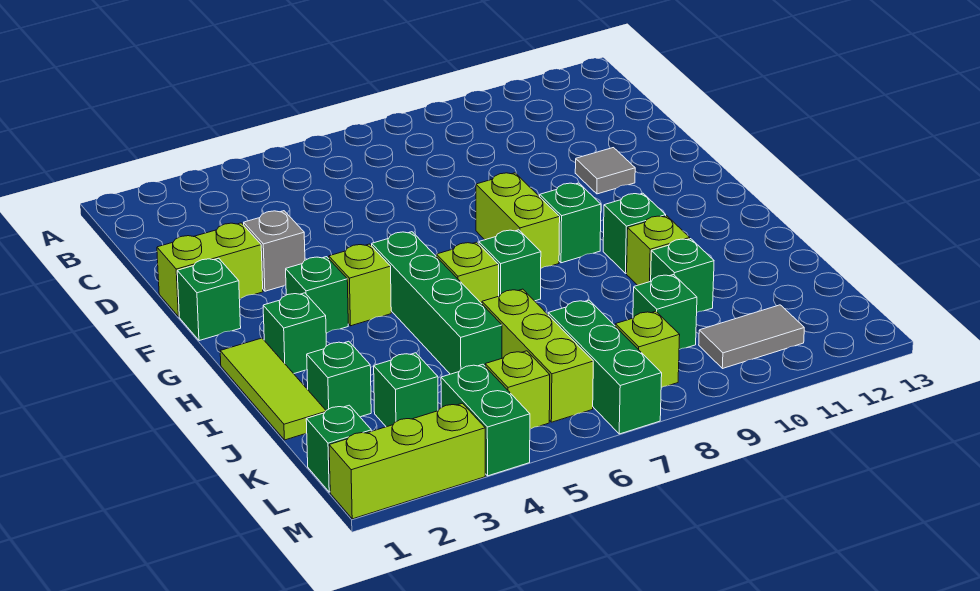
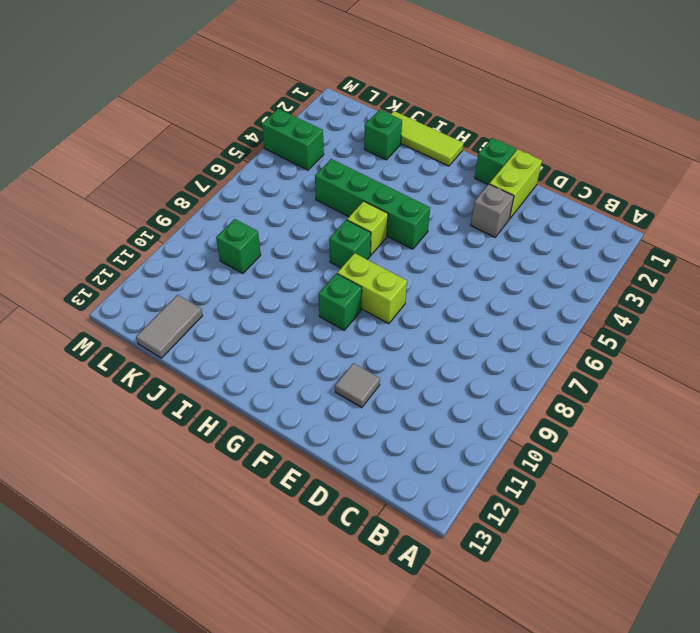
grey tile K12:K13 level 1 -> grey tile L10:L11 level 1
none -> green brick G3 level 1
none -> lime brick G4 level 1
none -> green brick H2 level 1

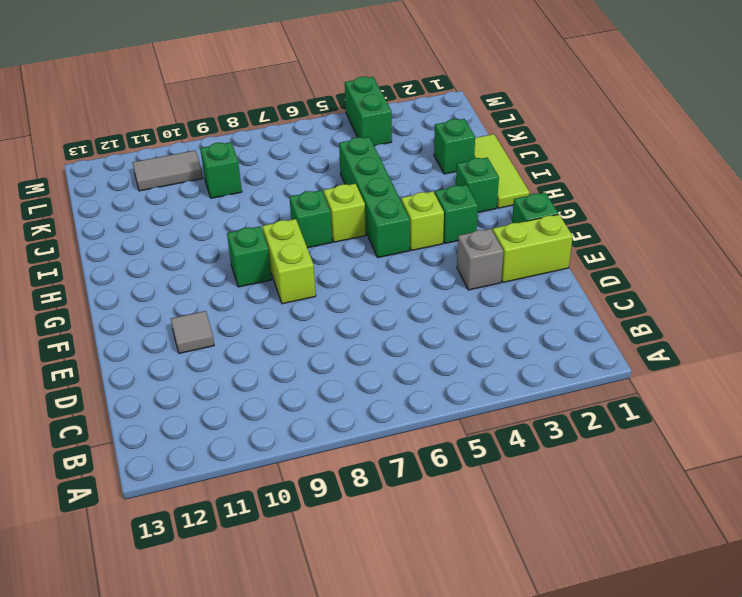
none -> green brick H10 level 1
none -> lime brick I10 level 1
none -> lime brick J6:L6 level 1

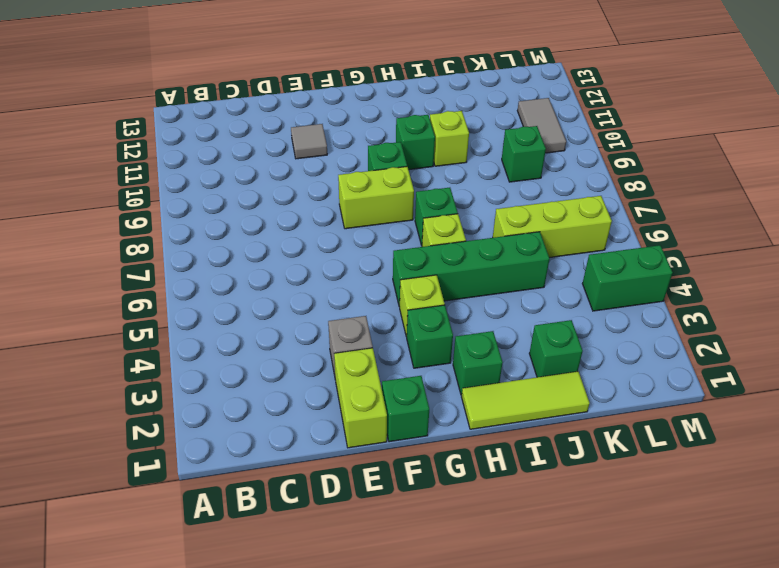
none -> green brick J10 level 1
none -> green brick K3 level 1
none -> green brick K7:M7 level 1

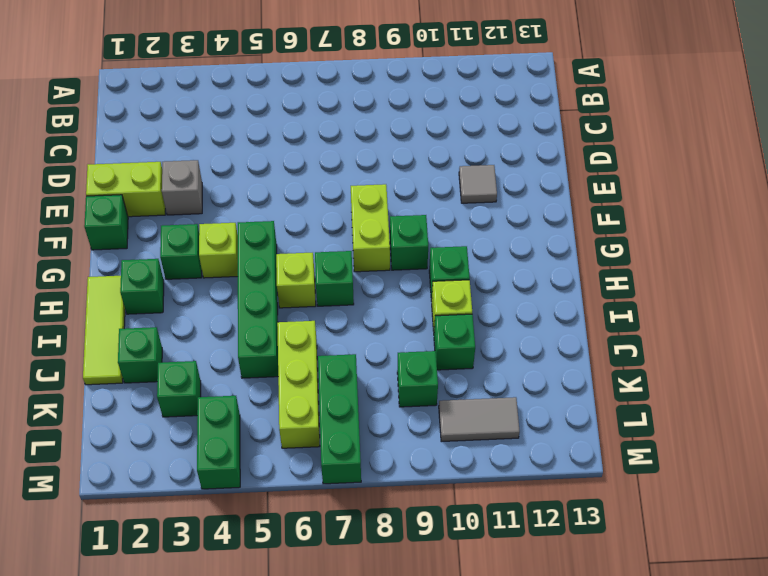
none -> green brick L1 level 1
none -> lime brick L5 level 1
none -> lime brick L8 level 1

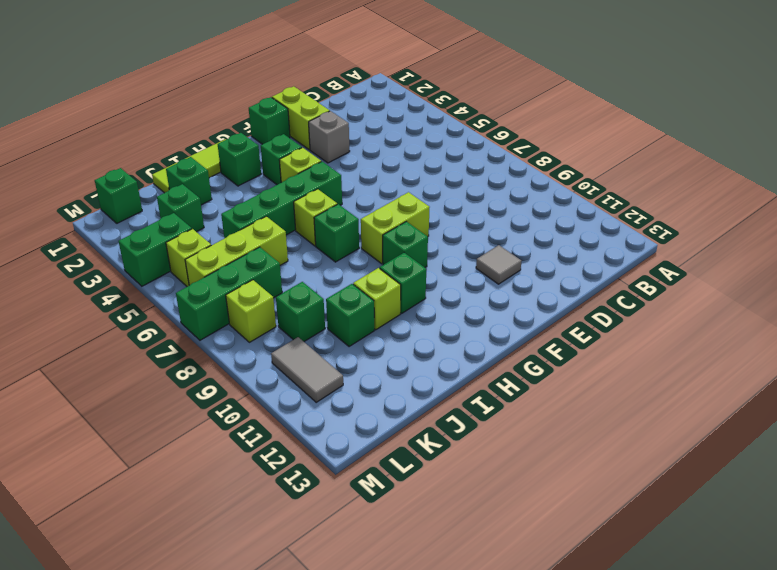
none -> lime brick M1:M3 level 1

